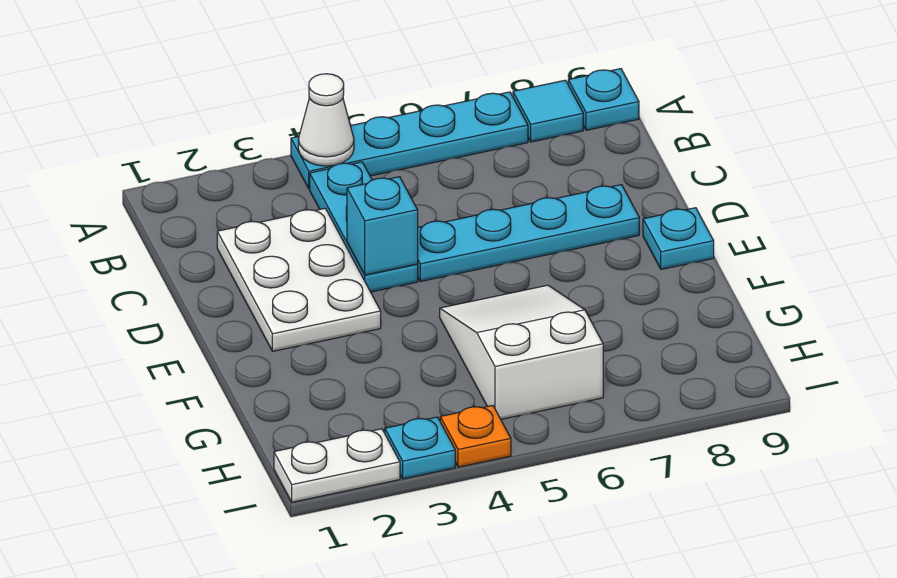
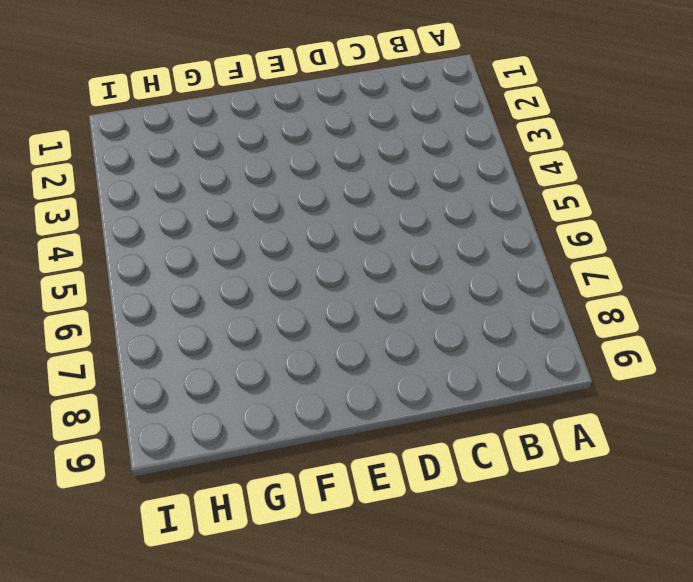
none -> cyan plate A4:A7 level 1
none -> cyan tile A8 level 1
none -> cyan plate A9 level 1

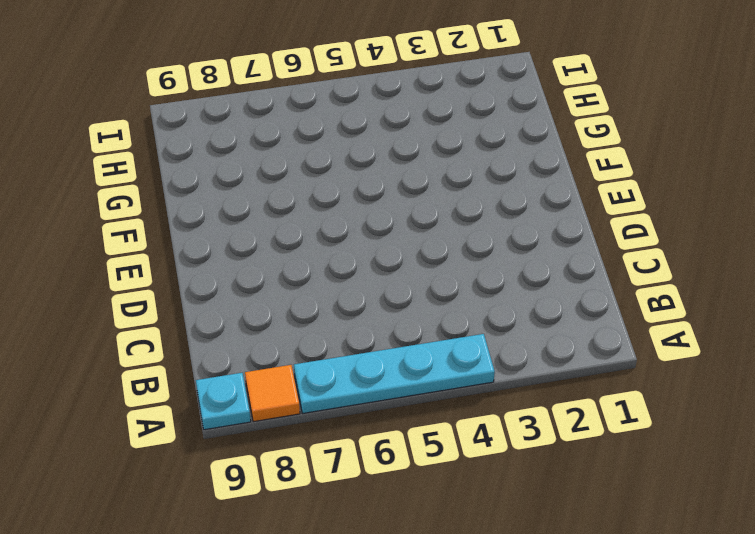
orange tile A8 level 1 -> cyan tile A8 level 1
none -> cyan plate B4:D4 level 1
none -> white plate C2:E3 level 1
none -> cyan plate D5:D8 level 1

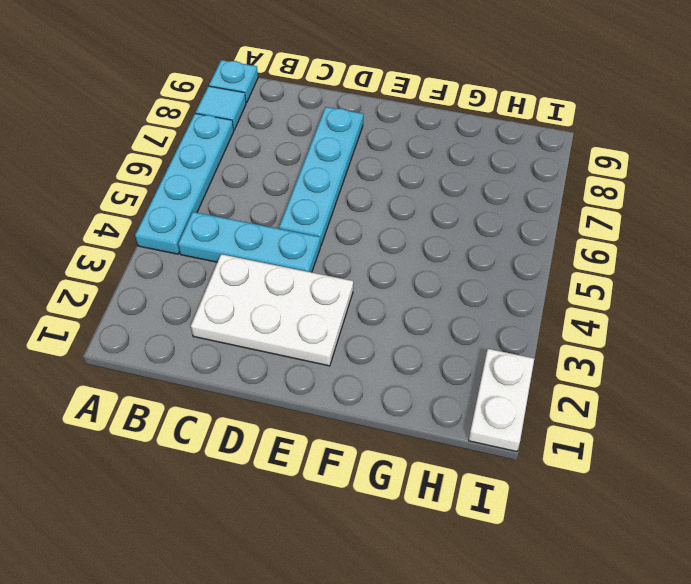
none -> cyan plate E9 level 1
none -> white slope F5:H6 level 1 top H
none -> cyan plate I3 level 1

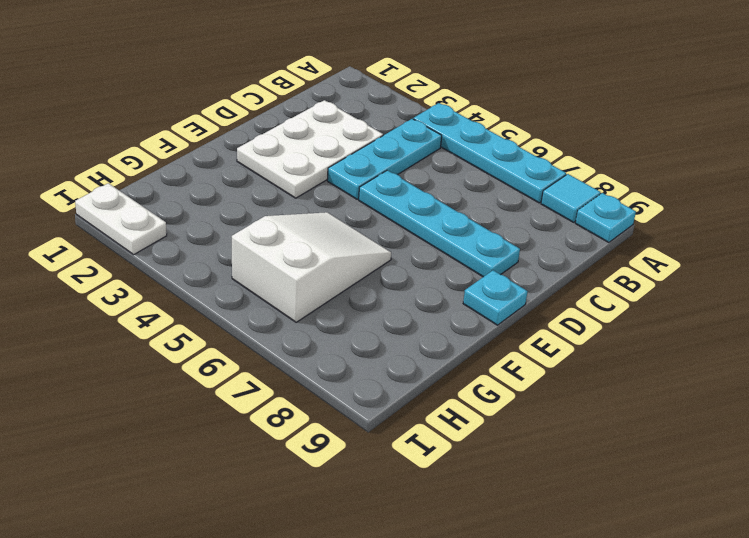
none -> cyan plate I3 level 1
none -> orange plate I4 level 1
none -> white cone A4 level 2

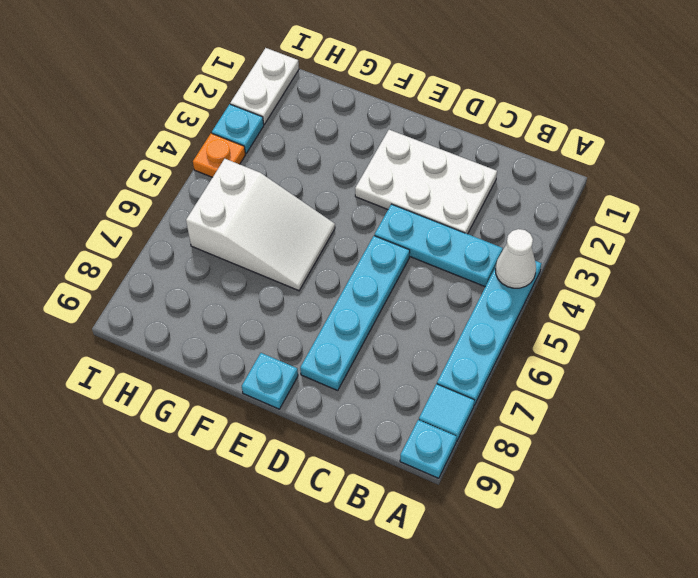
none -> cyan brick D4 level 2

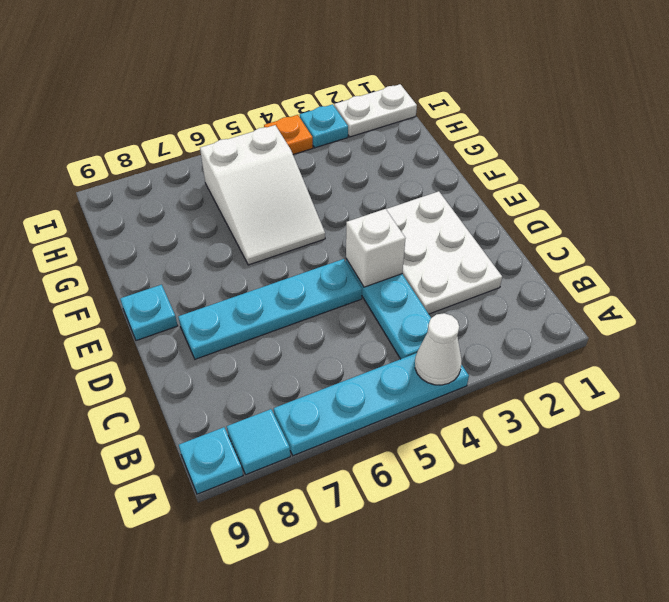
white brick D4 level 2 -> cyan brick D4 level 2

